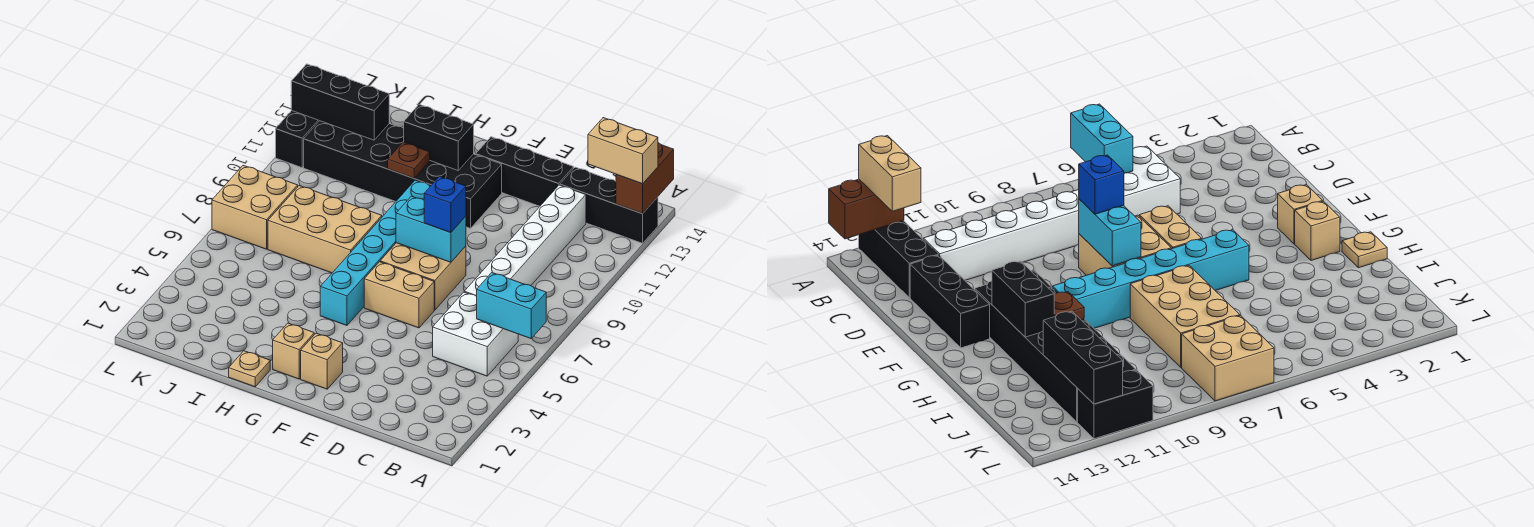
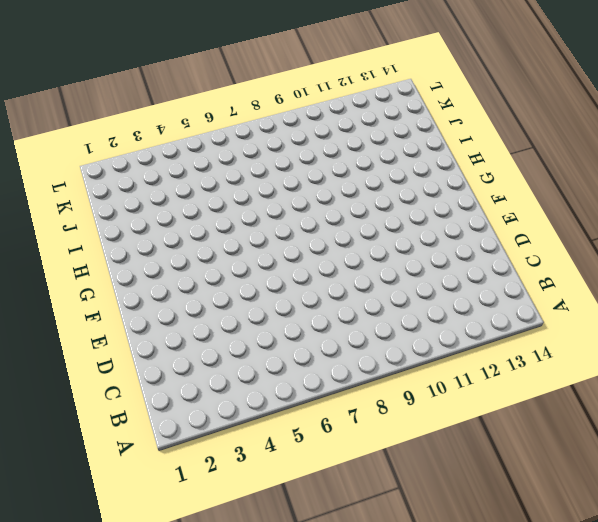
none -> black brick A13:C13 level 1
none -> white brick B5:C6 level 1
none -> white brick C7:C12 level 1

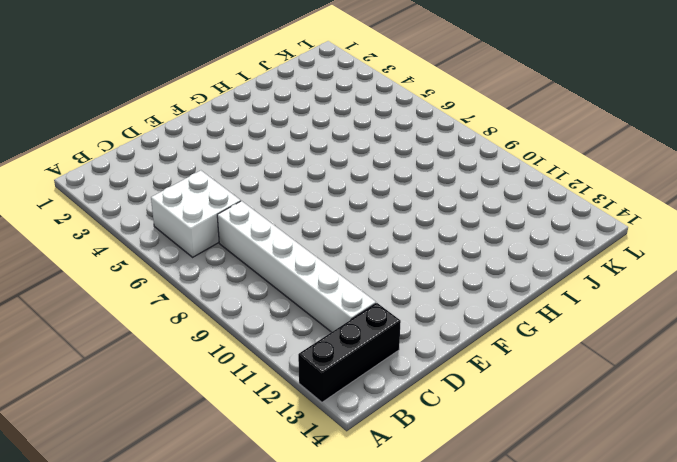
none -> black brick D13:F13 level 1
none -> tan brick E6:F6 level 1
none -> tan brick E7:F8 level 1

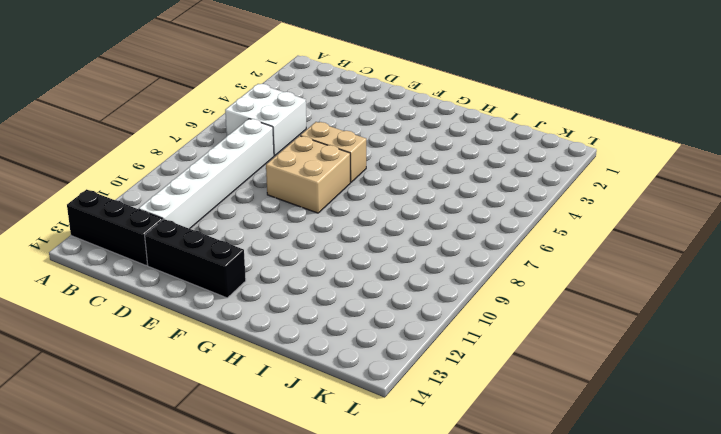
none -> tan brick F2 level 1
none -> black brick F11:K12 level 1
none -> tan brick G2 level 1

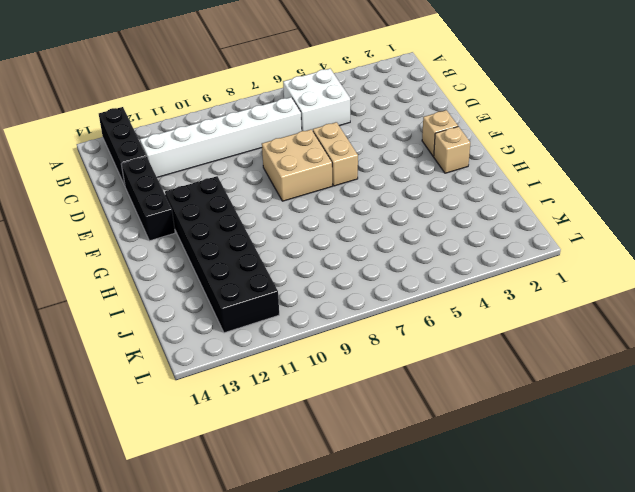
none -> cyan brick G5:G10 level 1
none -> tan plate H1 level 1
none -> tan brick H7:J8 level 1

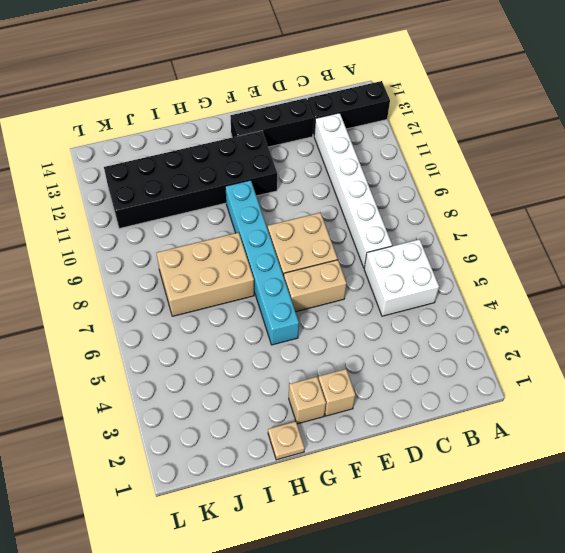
none -> tan brick K7:L8 level 1
none -> black brick L11:L12 level 1
none -> cyan brick A6:B6 level 2

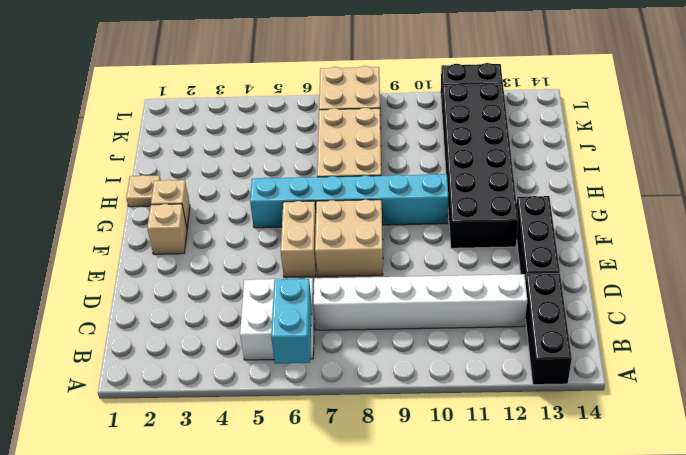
none -> brown brick A13:A14 level 2
none -> cyan brick E8:F8 level 2
none -> black brick G12:H12 level 2

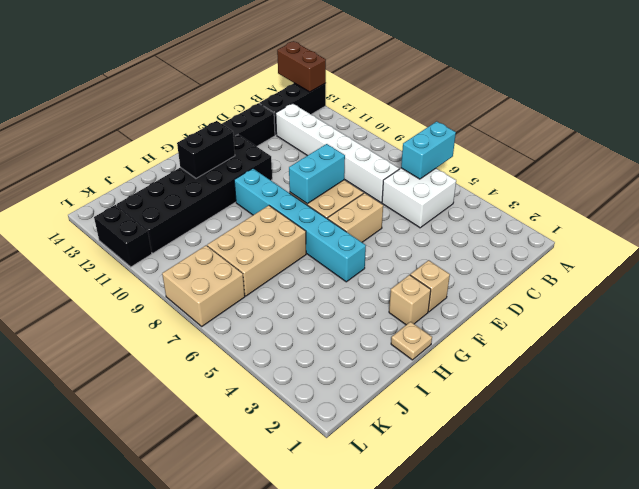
none -> brown plate H11 level 2
none -> black brick J12:L12 level 2
none -> tan brick A13:B13 level 3

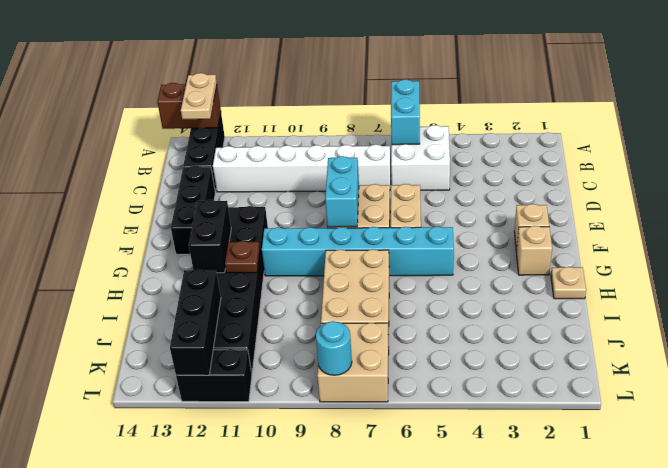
tan plate A13:B13 level 3 -> tan brick A13:B13 level 3
cyan round brick L8 level 2 -> none
none -> blue brick E8 level 3

